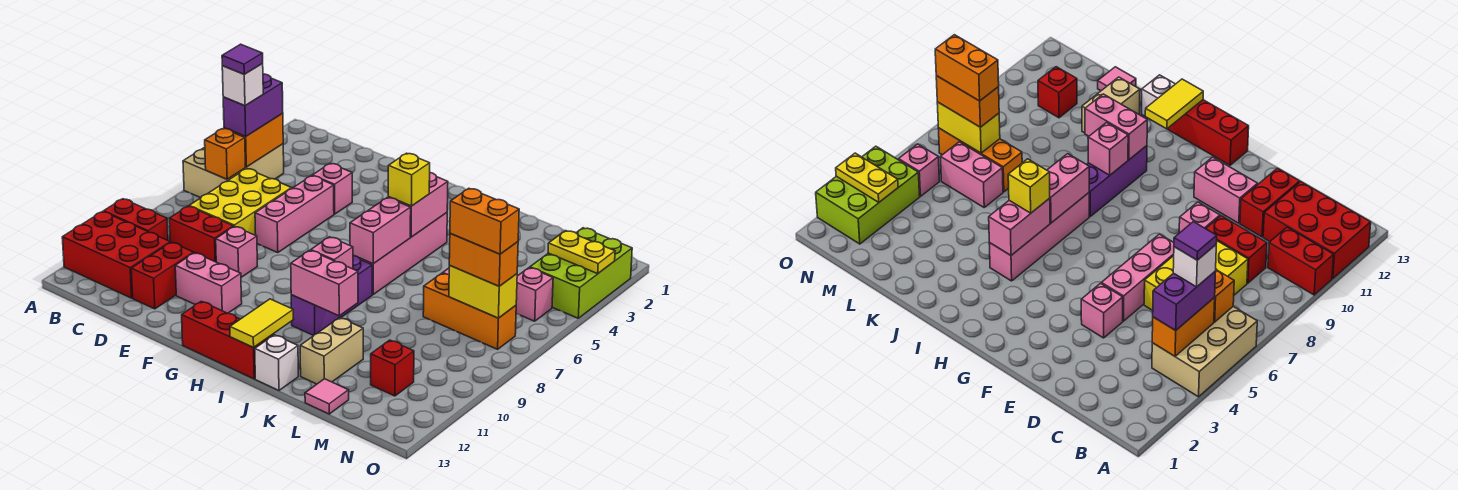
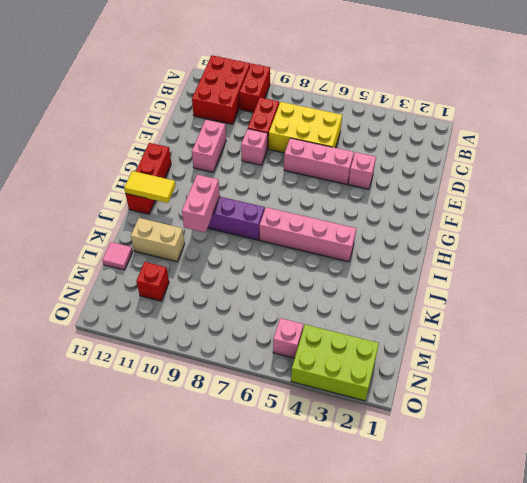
none -> tan brick A4:B6 level 1
none -> red brick D11:D12 level 1
none -> white brick J13 level 1
none -> pink brick L6:M6 level 1

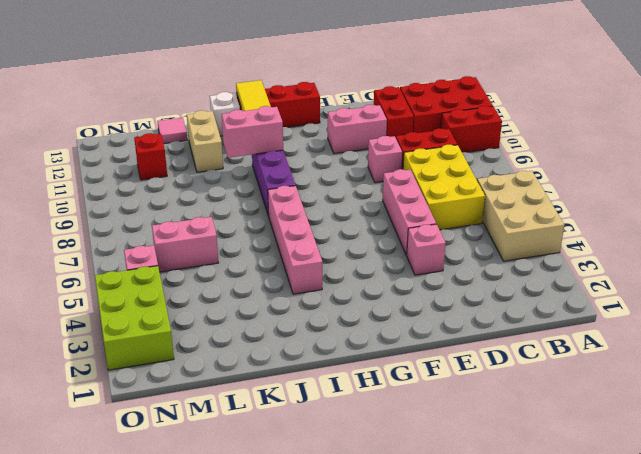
none -> orange brick L7:N7 level 1
none -> orange brick B4:B5 level 2
none -> orange brick B6 level 2
none -> pink brick I4:I5 level 2

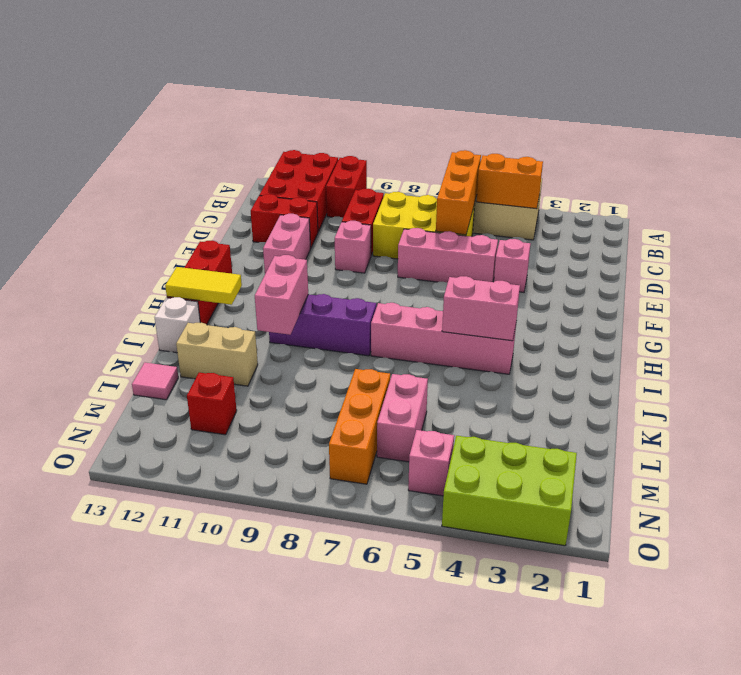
orange brick B6:D6 level 2 -> orange brick B6 level 2
none -> pink brick I6:I7 level 2
none -> pink brick I9 level 2
none -> yellow brick M7:N7 level 2
none -> yellow plate N3:O3 level 2

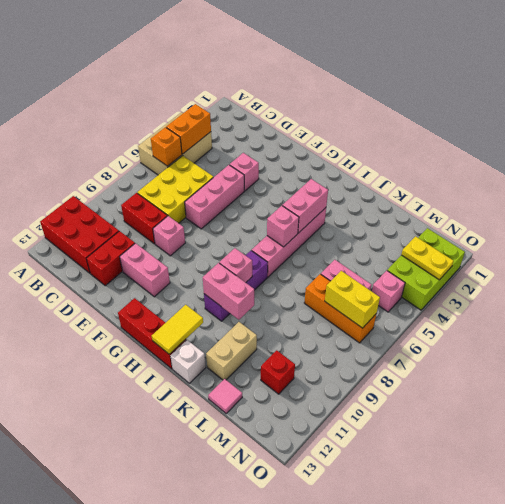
pink brick I6 level 2 -> pink brick I6:I7 level 2
none -> red brick A10:B10 level 1
none -> purple brick B4:B5 level 3
none -> yellow brick I5 level 3
none -> orange brick M7:N7 level 3

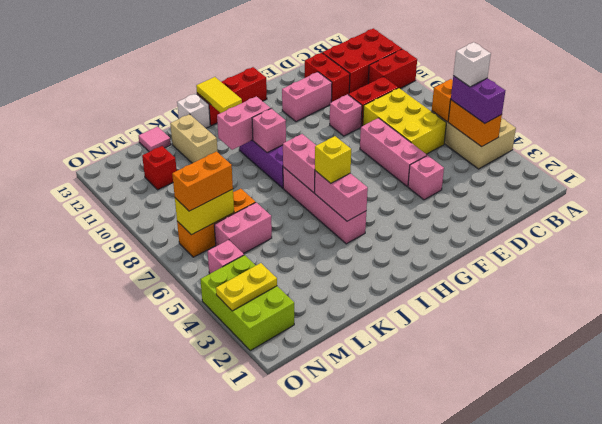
none -> orange brick M7:N7 level 4
none -> purple tile B5 level 5

